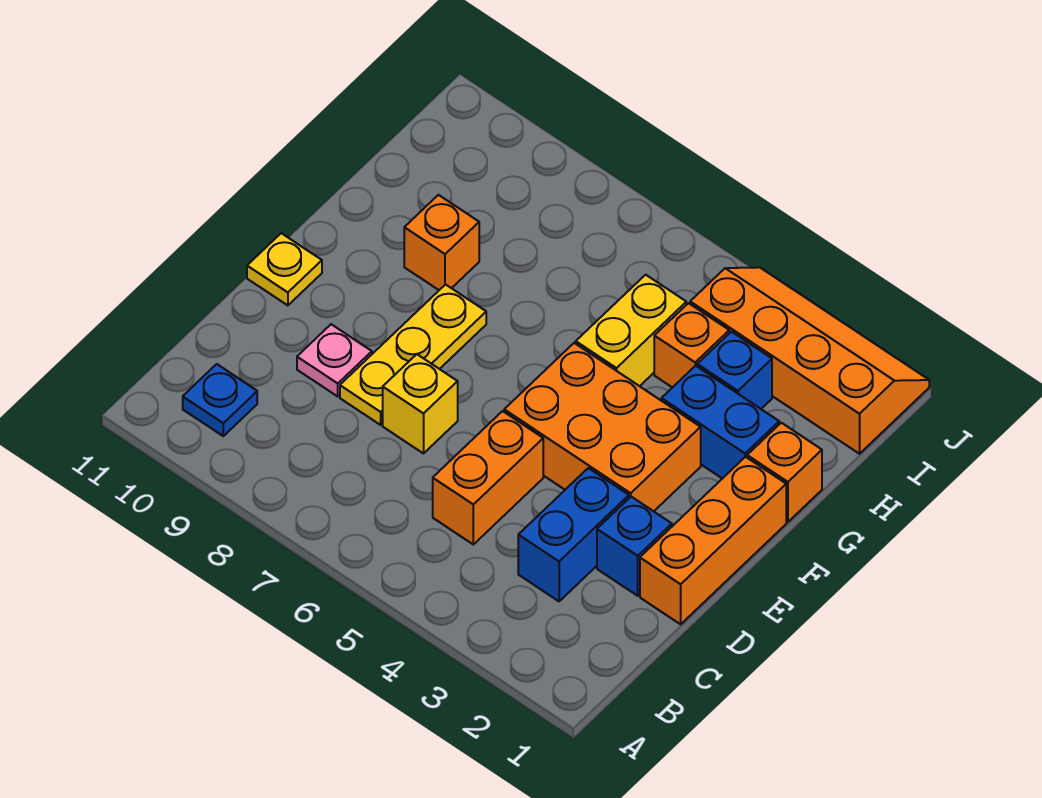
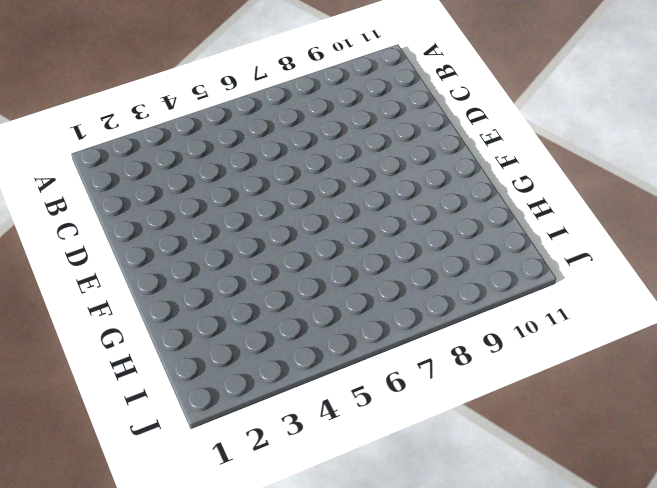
none -> blue plate B10 level 1
none -> blue brick C3:D3 level 1
none -> orange brick C5:D5 level 1

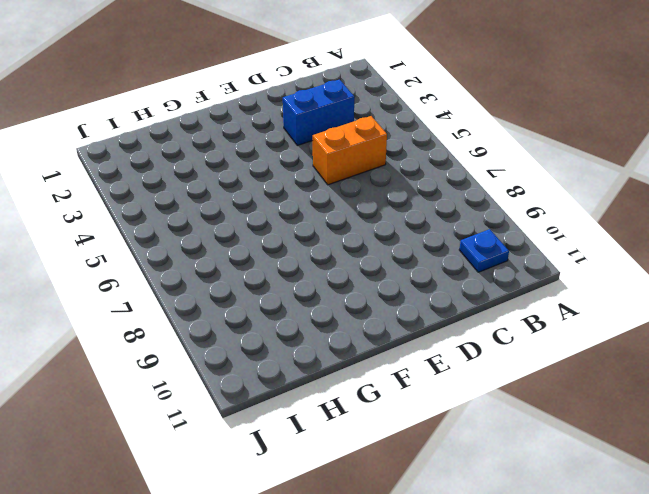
none -> orange brick D1:F1 level 1
none -> blue brick D2 level 1
none -> yellow brick D7 level 1

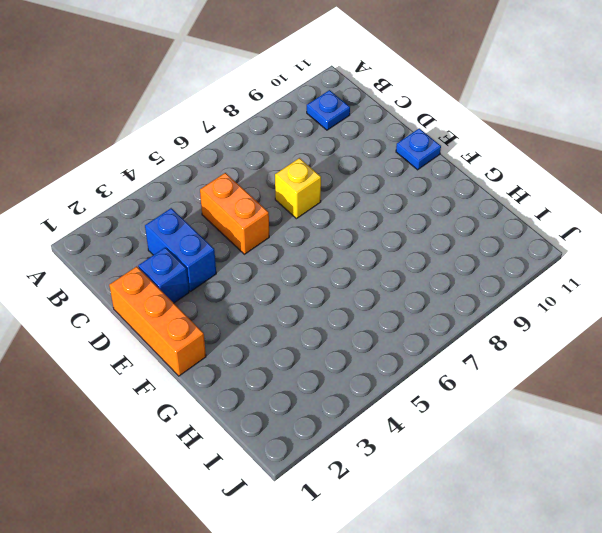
blue plate E11 level 1 -> yellow plate E11 level 1
none -> yellow plate D8:F8 level 1
none -> pink plate D9 level 1
none -> orange brick E3:F5 level 1

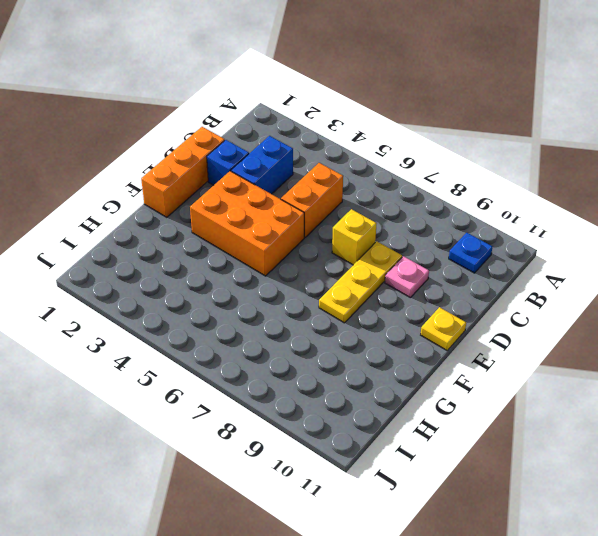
none -> orange brick G1 level 1
none -> blue brick G2:G3 level 1
none -> yellow brick G5:H5 level 1

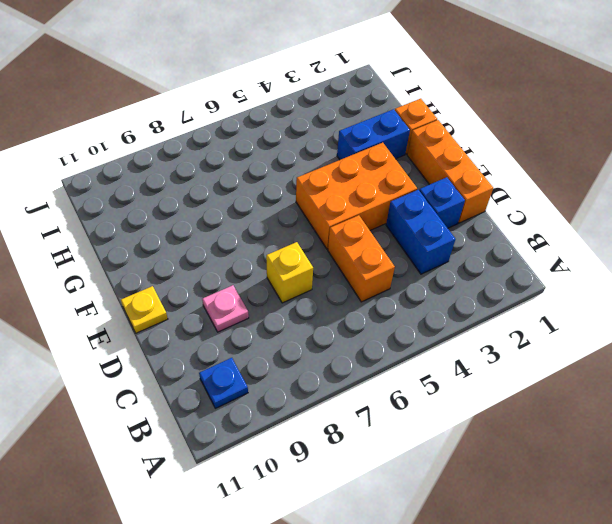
none -> yellow plate D8:F8 level 1
none -> yellow brick G5:H5 level 1
none -> orange brick G9 level 1

